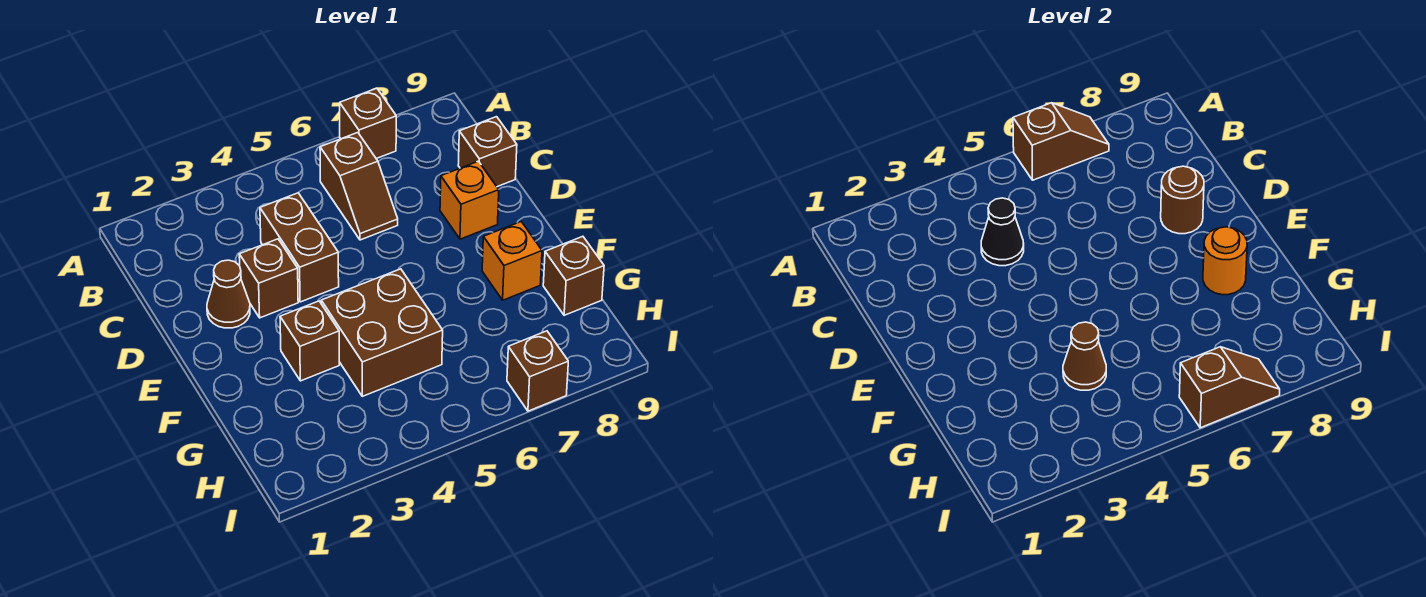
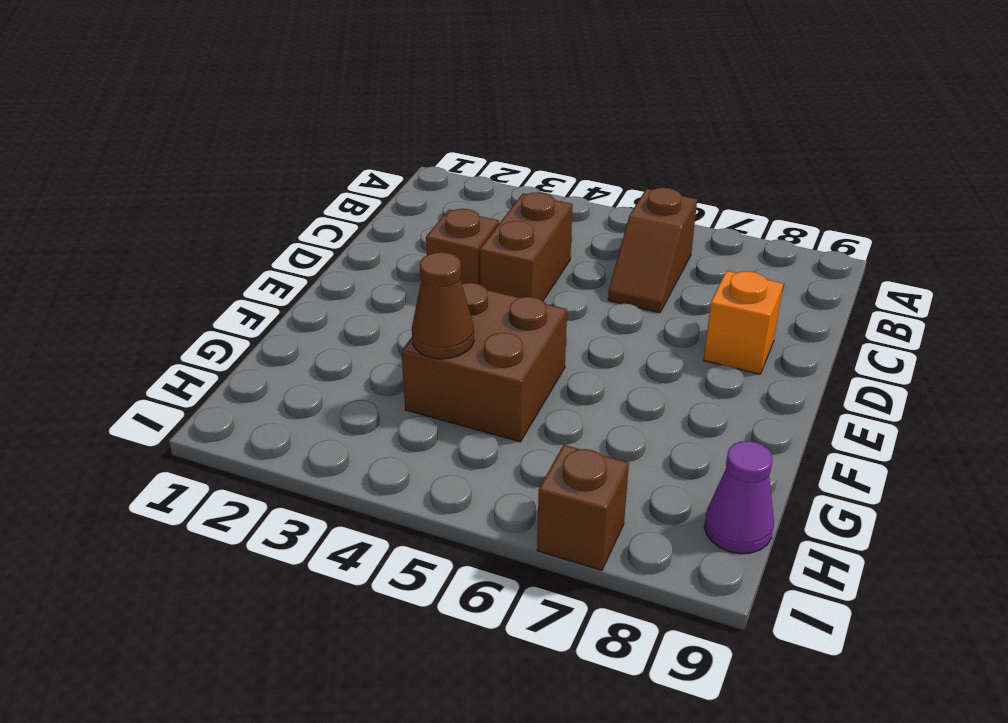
purple cone H9 level 1 -> none
none -> brown brick A7 level 1
none -> brown brick C9 level 1
none -> brown cone D2 level 1

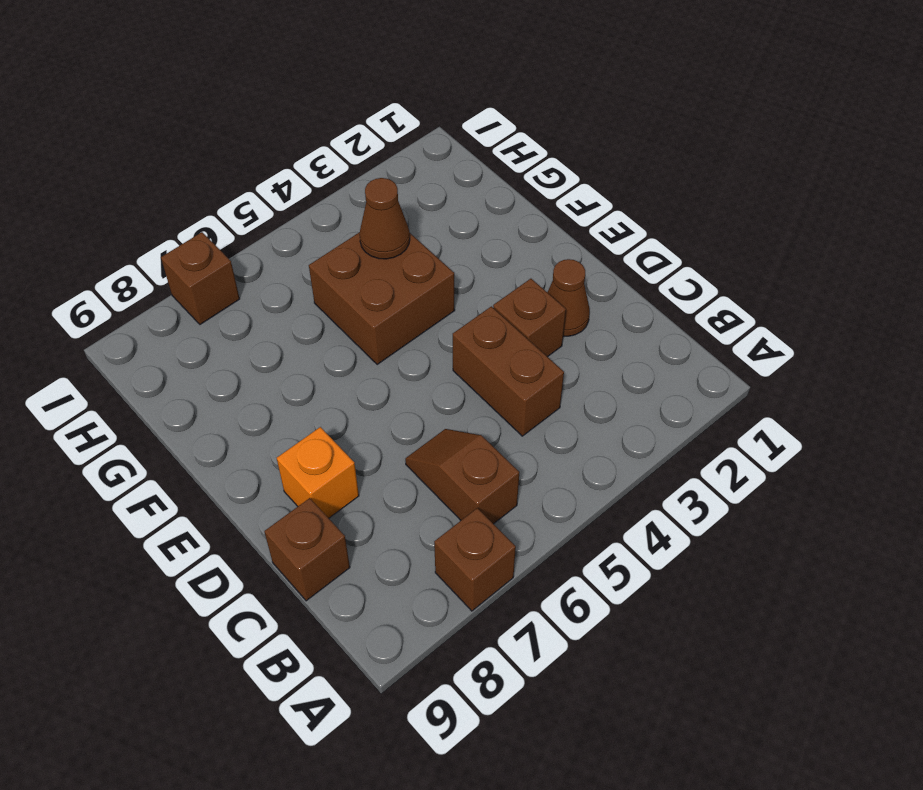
none -> brown brick F3 level 1
none -> orange brick F8 level 1
none -> brown brick G9 level 1

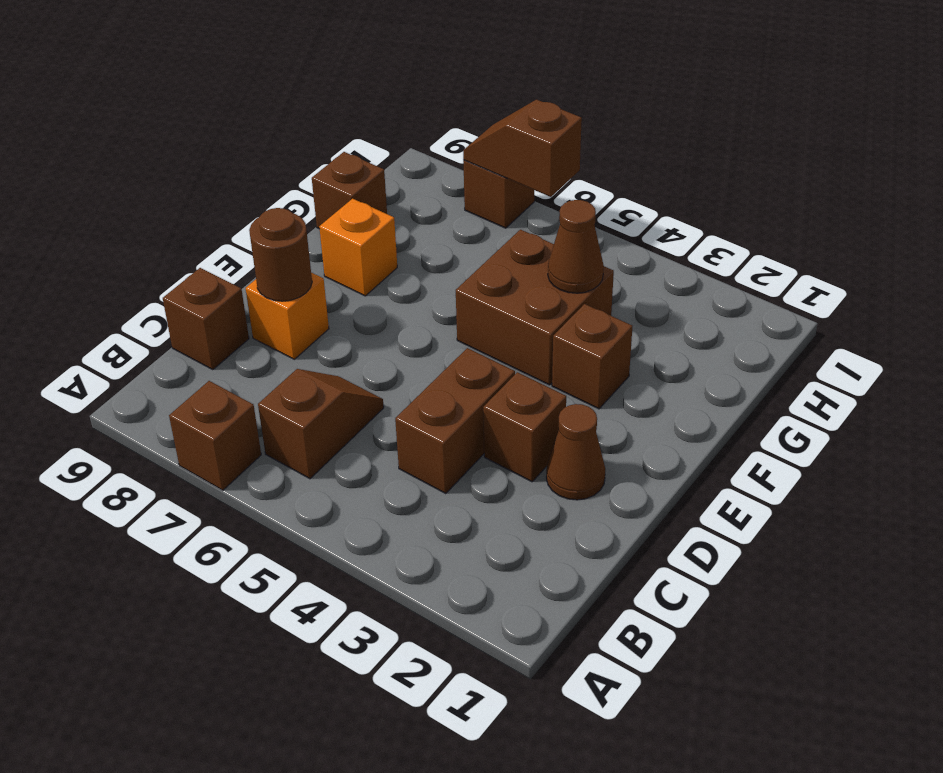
none -> brown slope A6:A7 level 2 top 6
none -> black cone C4 level 2
none -> orange round brick F8 level 2

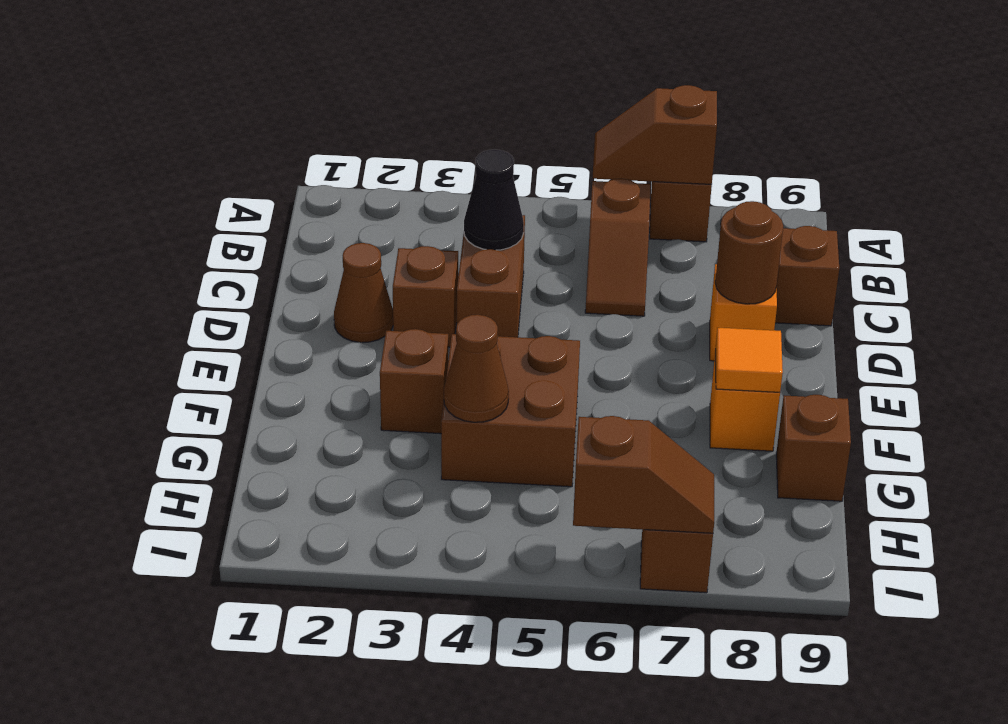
brown slope A6:A7 level 2 top 7 -> brown slope A6:A7 level 2 top 6
orange tile F8 level 2 -> orange round brick F8 level 2

